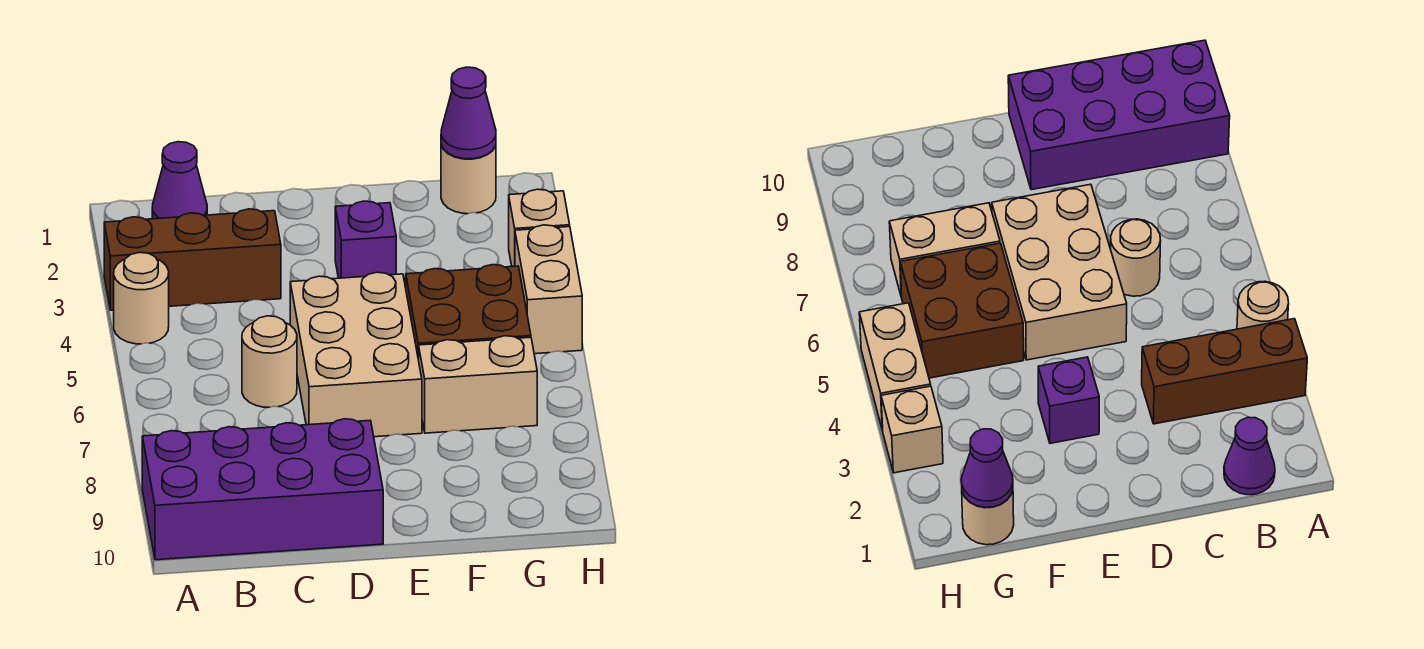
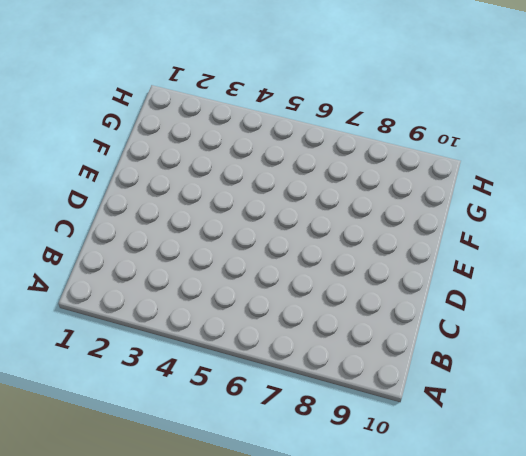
none -> brown brick A3:C3 level 1
none -> tan round brick A4 level 1
none -> purple brick A9:D10 level 1

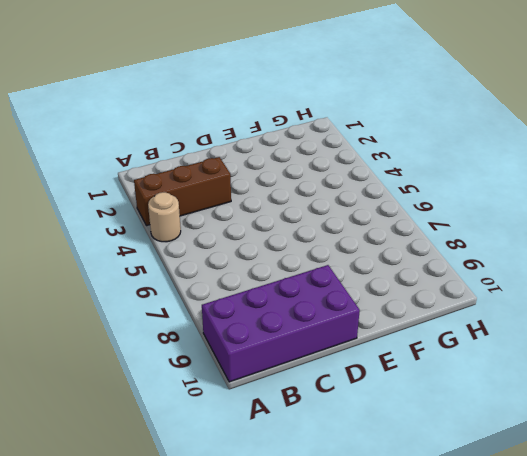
none -> purple cone B1 level 1
none -> tan round brick C6 level 1
none -> tan brick D5:E7 level 1

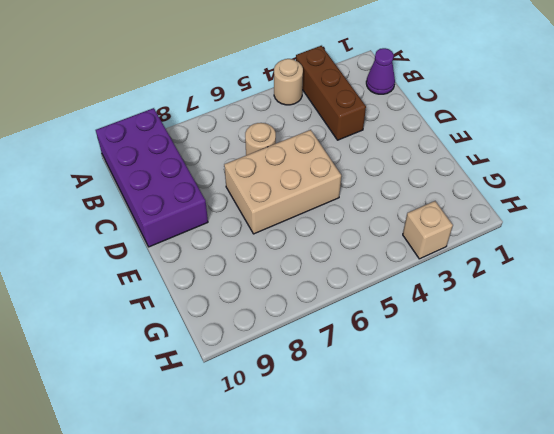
none -> purple brick E3 level 1
none -> brown brick F5:G6 level 1
none -> tan brick F7:G7 level 1

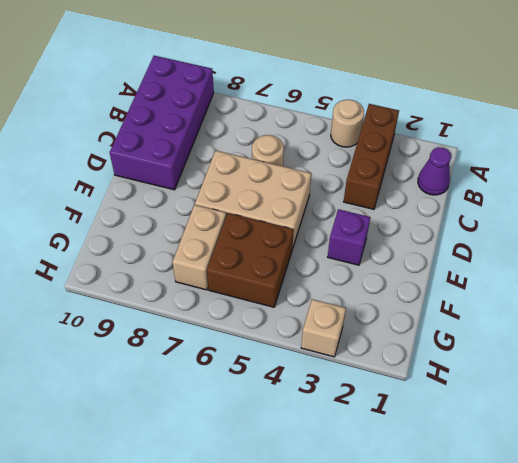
none -> tan round brick G1 level 1
none -> tan brick H4:H5 level 1
none -> purple cone G1 level 2

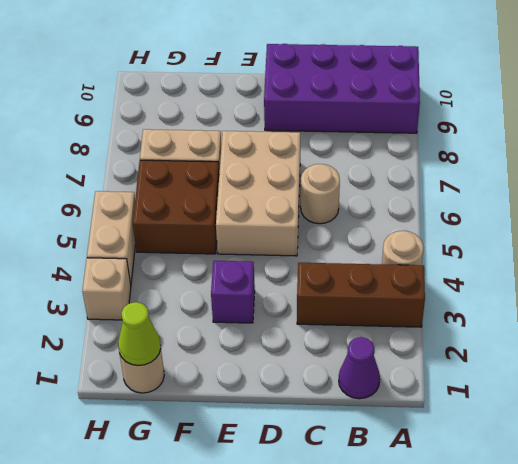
lime cone G1 level 2 -> purple cone G1 level 2

